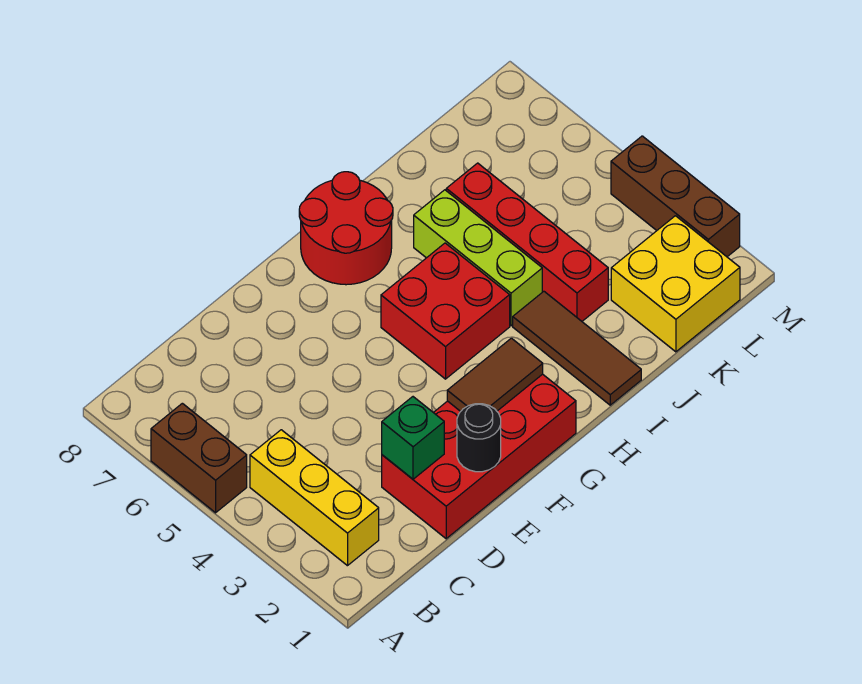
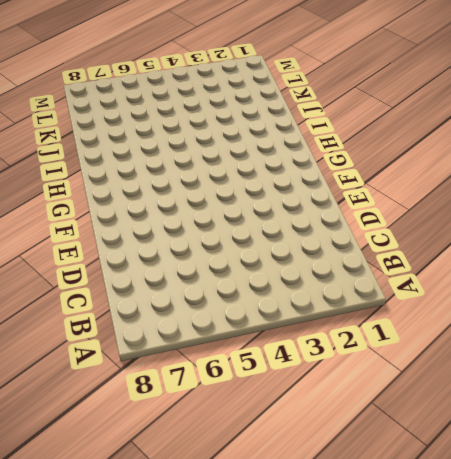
none -> brown brick A5:A6 level 1
none -> yellow brick B2:B4 level 1
none -> red brick D1:G2 level 1

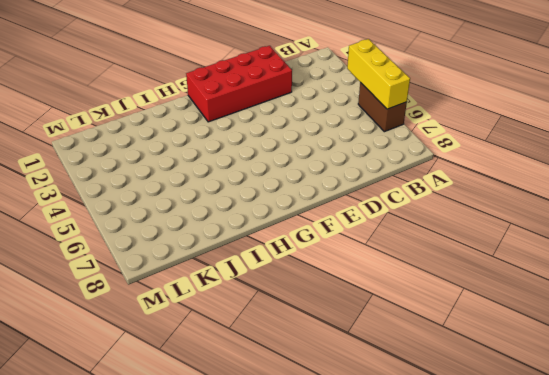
yellow brick A4:A6 level 2 -> yellow brick B2:B4 level 1
none -> red brick G4:H5 level 1
none -> red round brick G7:H8 level 1
none -> brown tile I1:I3 level 1

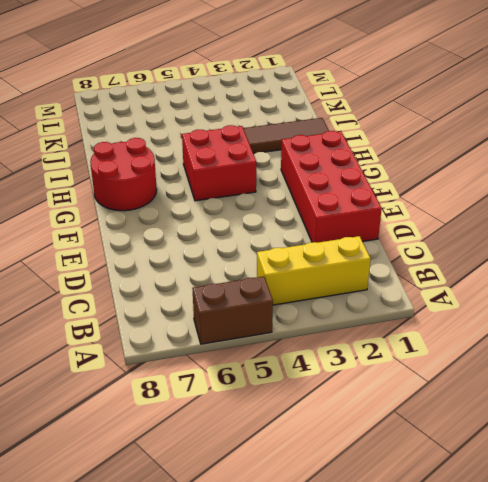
none -> lime brick I4:I6 level 1
none -> red brick J3:J6 level 1
none -> yellow brick K1:L2 level 1

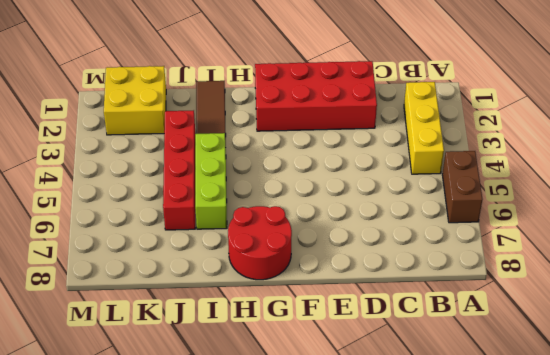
none -> red brick G4:H5 level 1
none -> brown brick M2:M4 level 1
none -> green brick D2 level 2

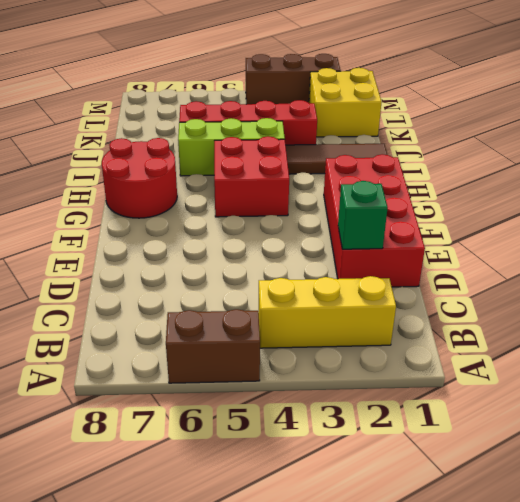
none -> black round brick E1 level 2
none -> brown tile F2:G2 level 2

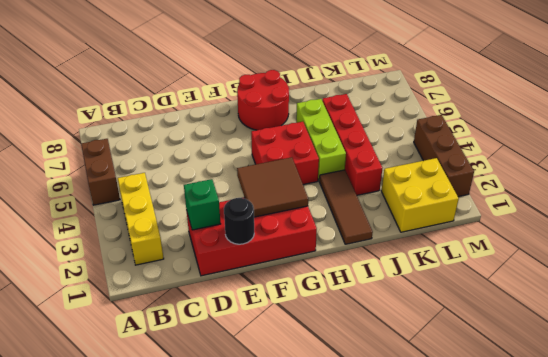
brown tile F2:G3 level 2 -> brown tile F2:G2 level 2

